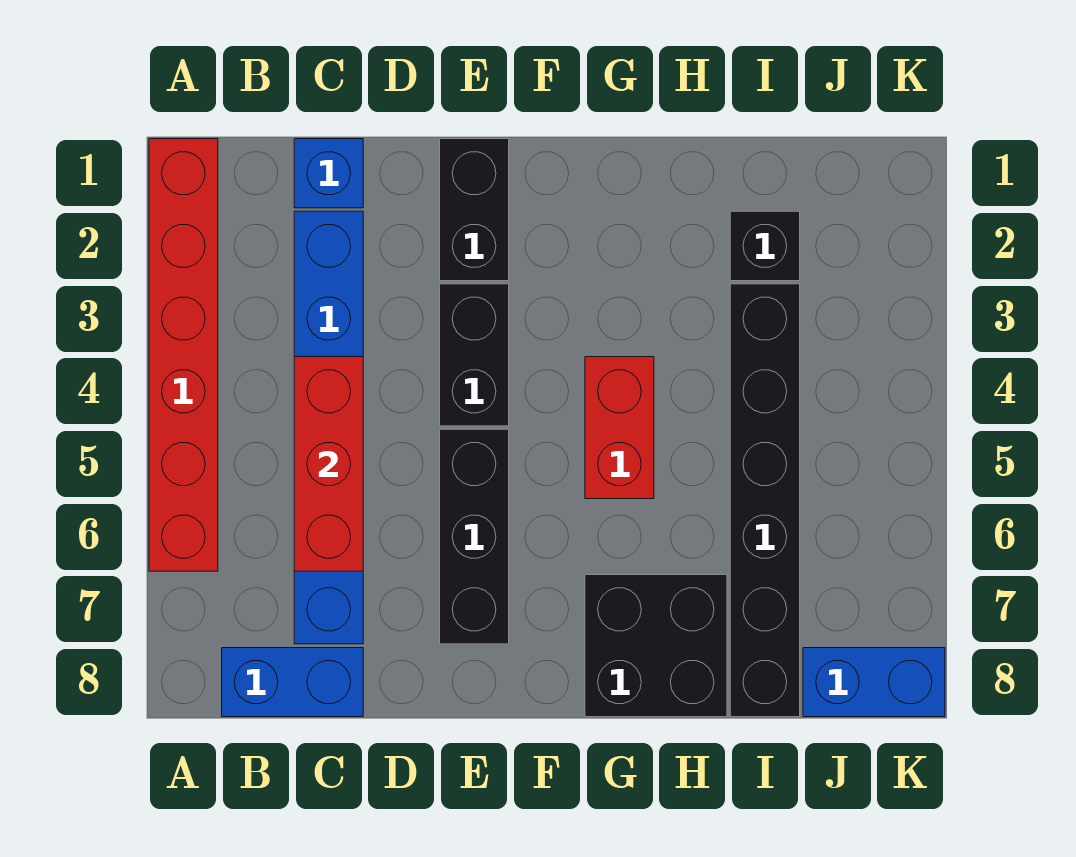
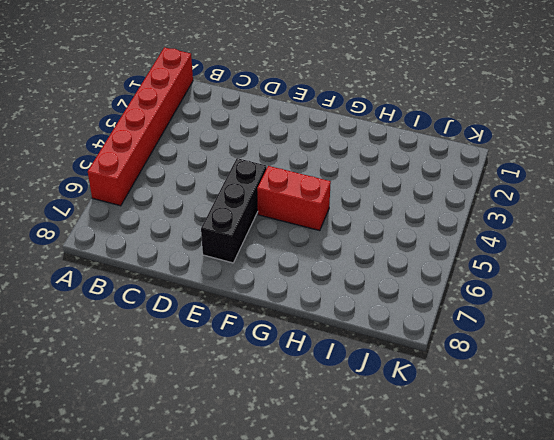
red brick F5:G5 level 1 -> red brick G4:G5 level 1
none -> blue brick B8:C8 level 1
none -> blue brick C1 level 1
none -> blue brick C2:C7 level 1

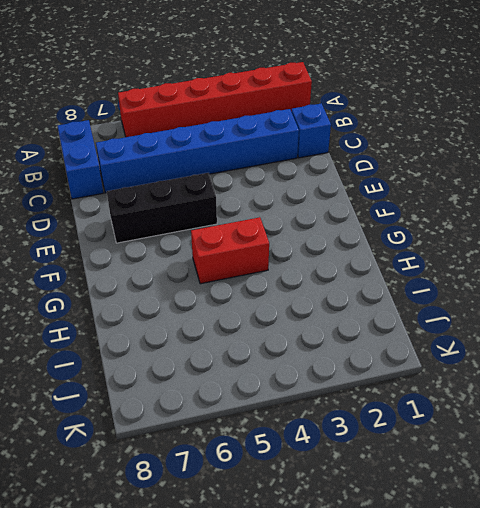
none -> black brick E1:E2 level 1
none -> black brick E3:E4 level 1
none -> black brick G7:H8 level 1

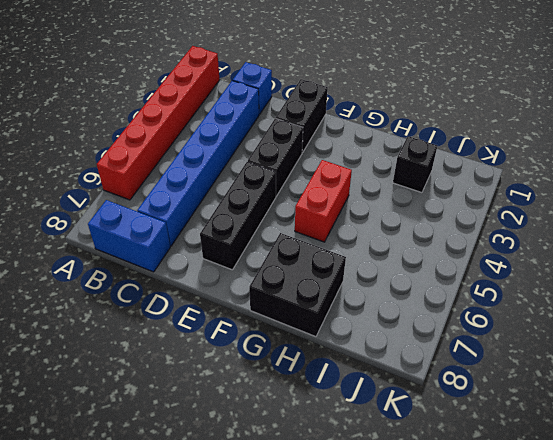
none -> black brick I3:I8 level 1
none -> blue brick J8:K8 level 1
none -> red brick C4:C6 level 2

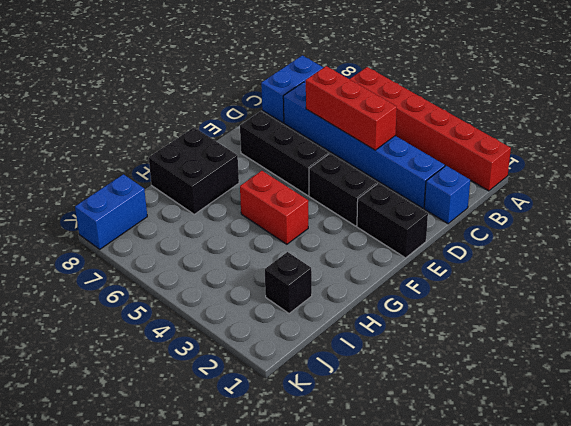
none -> black brick I3:I8 level 1

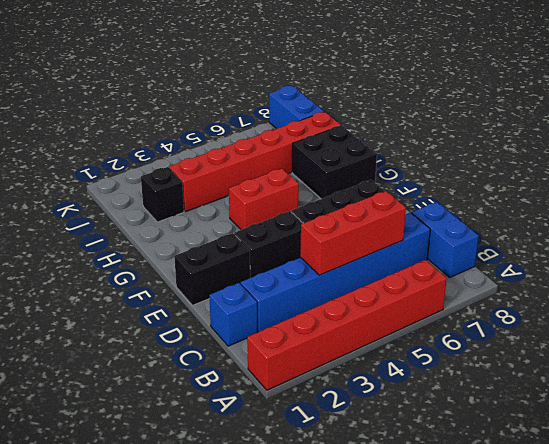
red brick I3:I8 level 1 -> black brick I3:I8 level 1

